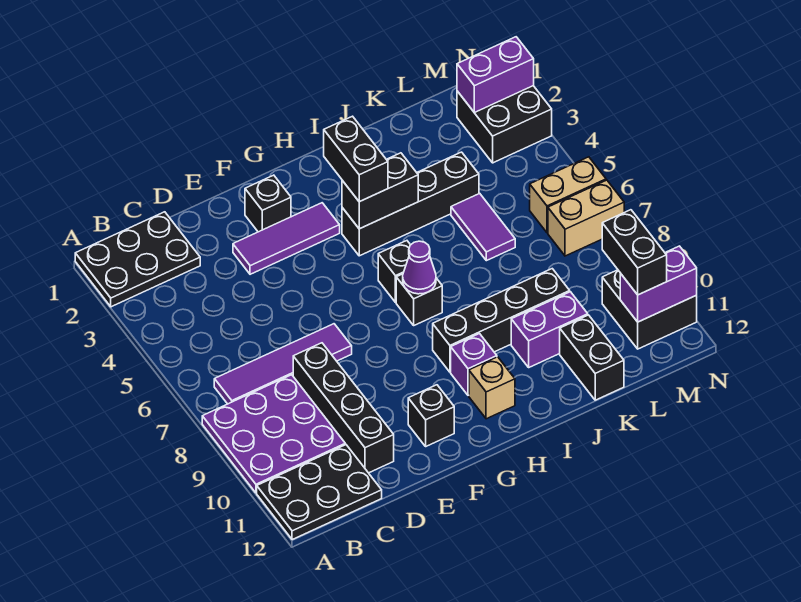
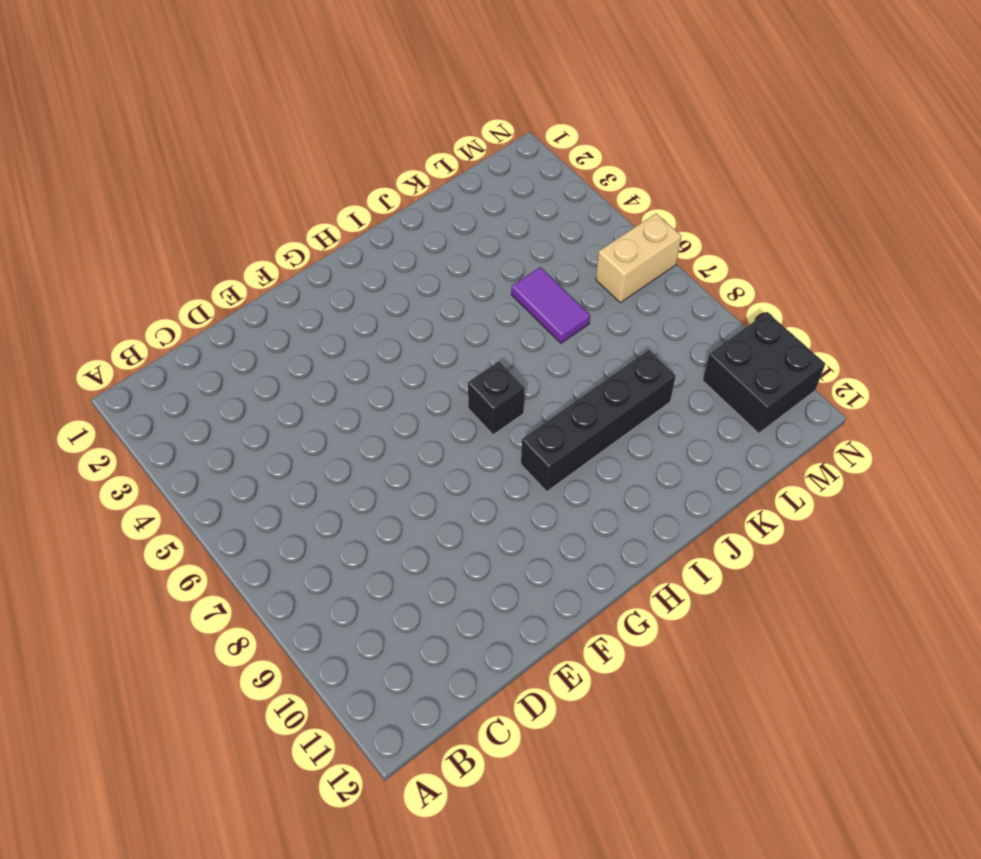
none -> black plate A1:C2 level 1
none -> purple plate A8:C10 level 1
none -> black plate A11:C12 level 1

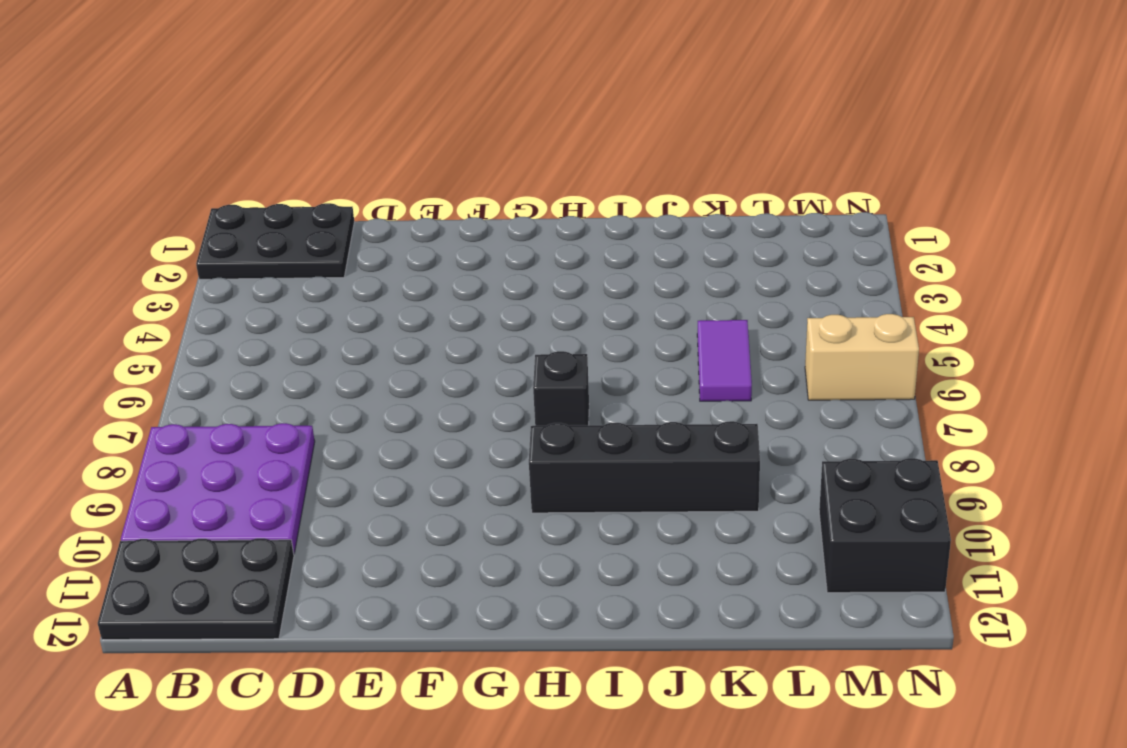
none -> purple tile B7:E7 level 1
none -> black brick D8:D11 level 1
none -> purple tile E3:G3 level 1

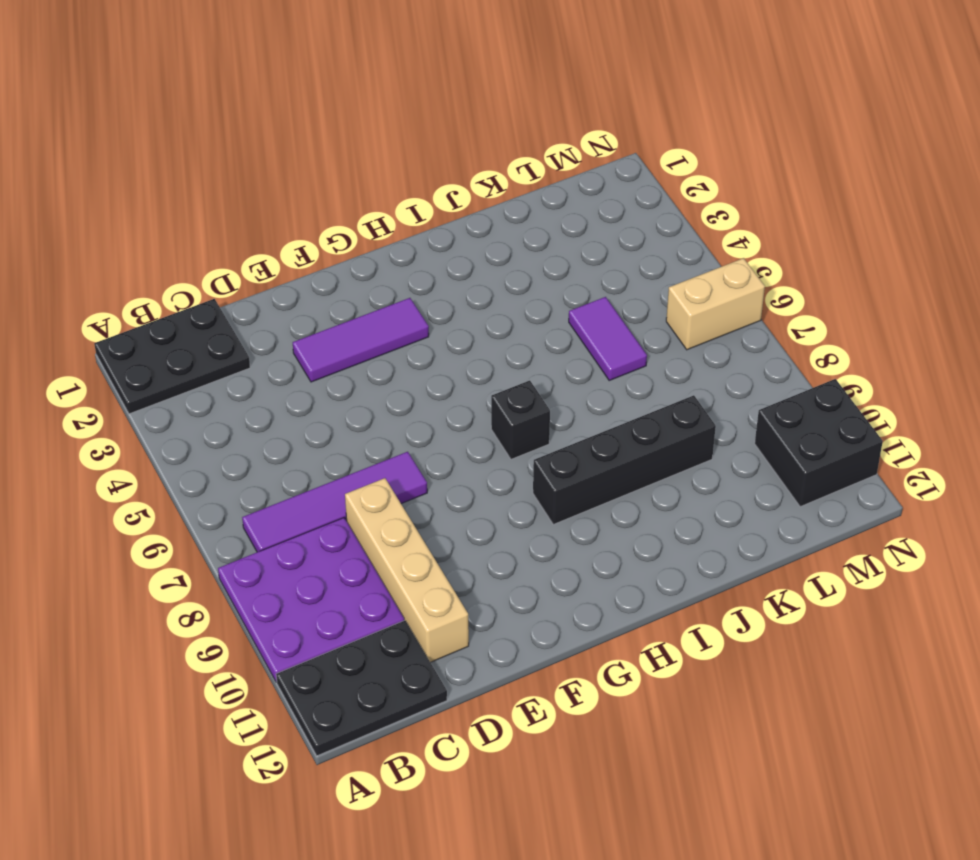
tan brick D8:D11 level 1 -> black brick D8:D11 level 1
none -> black brick F2 level 1
none -> black brick F11 level 1
none -> black brick H4:K4 level 1

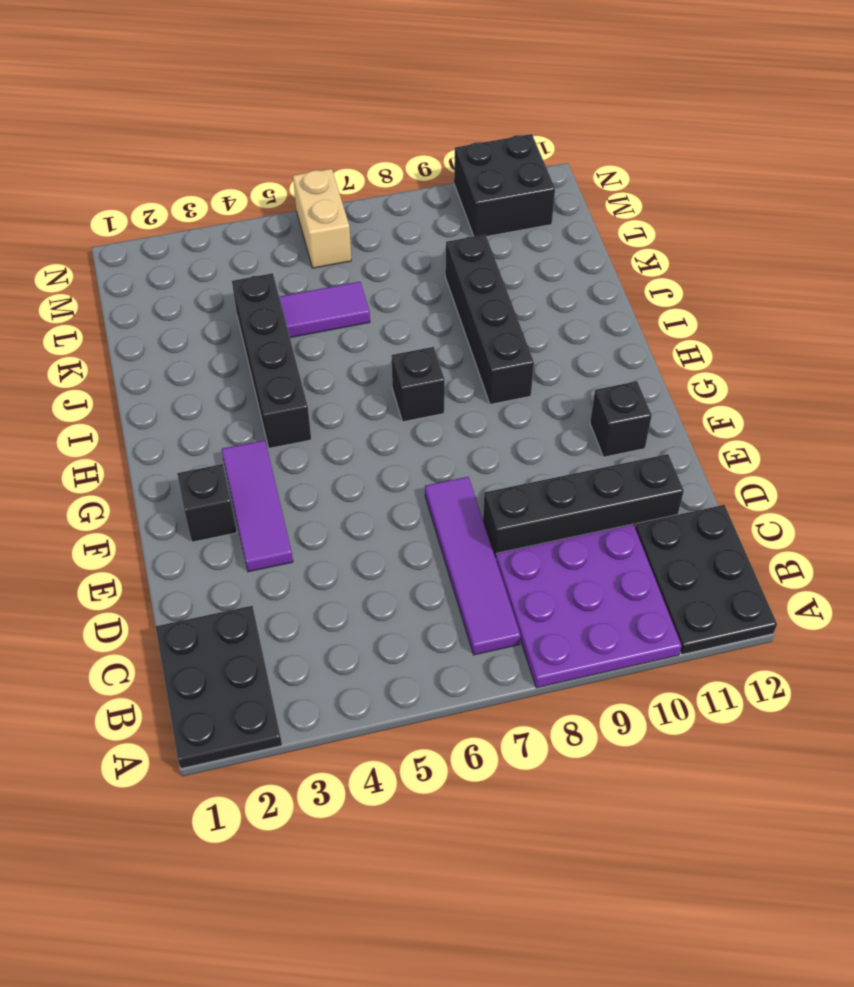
none -> black brick H6 level 1
none -> purple brick H10 level 1
none -> tan brick H11 level 1

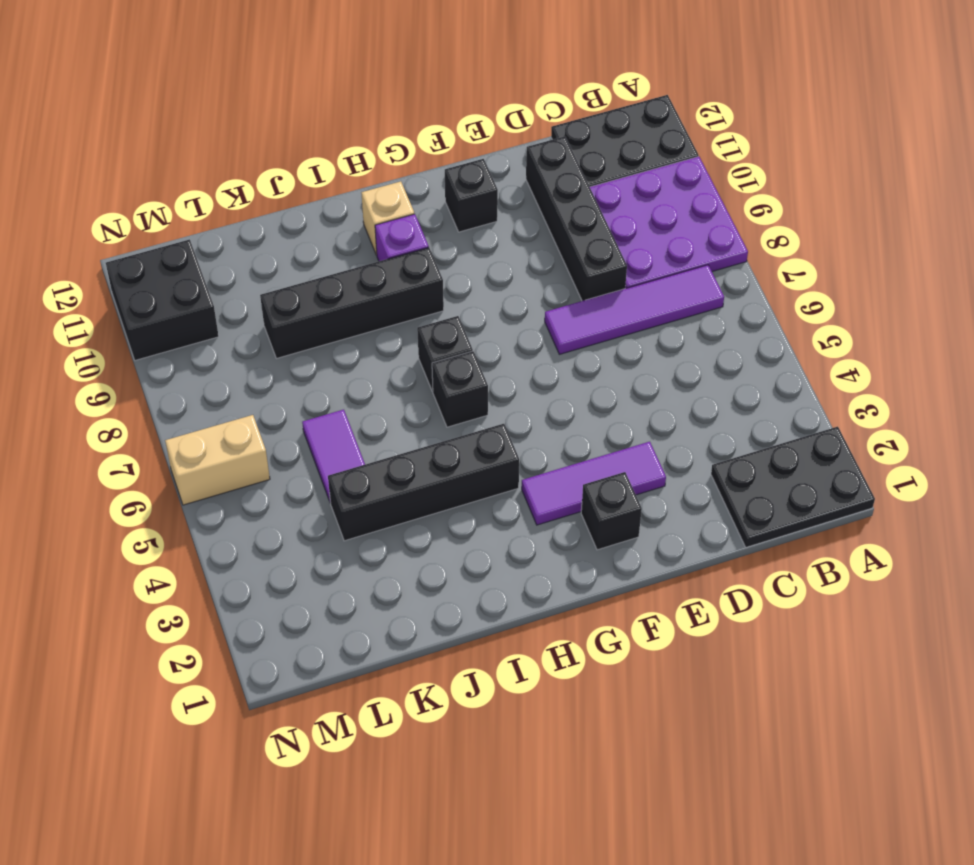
none -> purple brick J10:K10 level 1
none -> black brick K11:K12 level 1
none -> black brick M2:N3 level 1

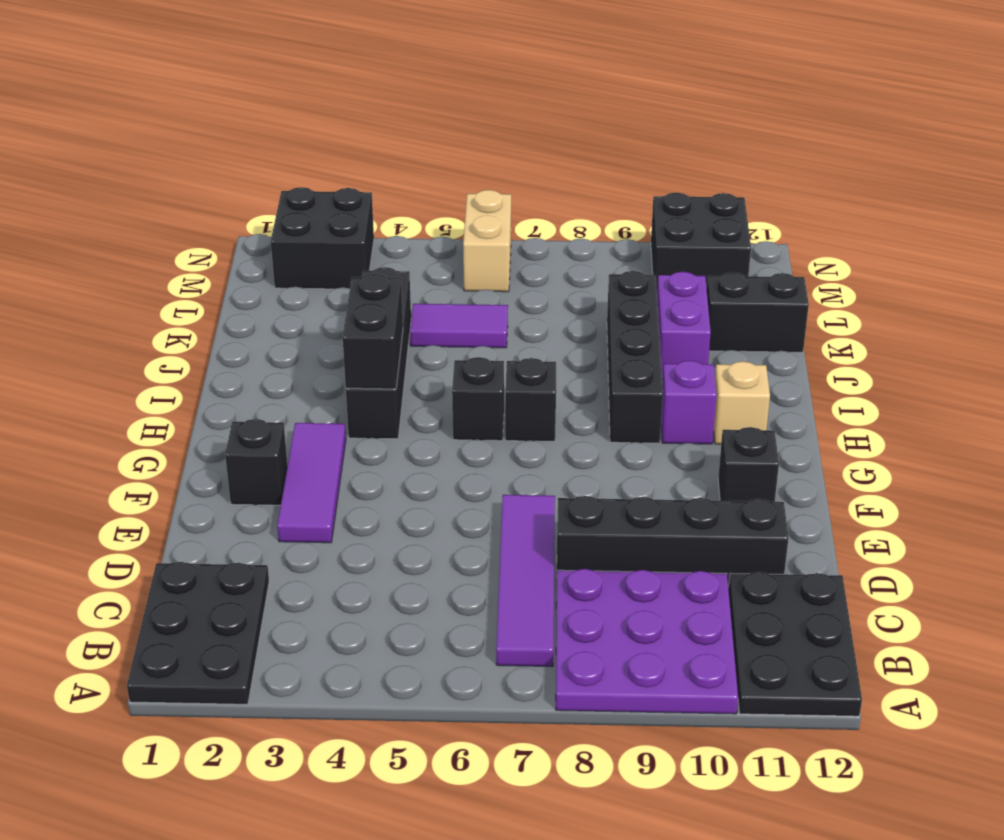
none -> tan brick M7:N7 level 1
none -> purple cone H7 level 2
none -> purple brick M2:N2 level 2

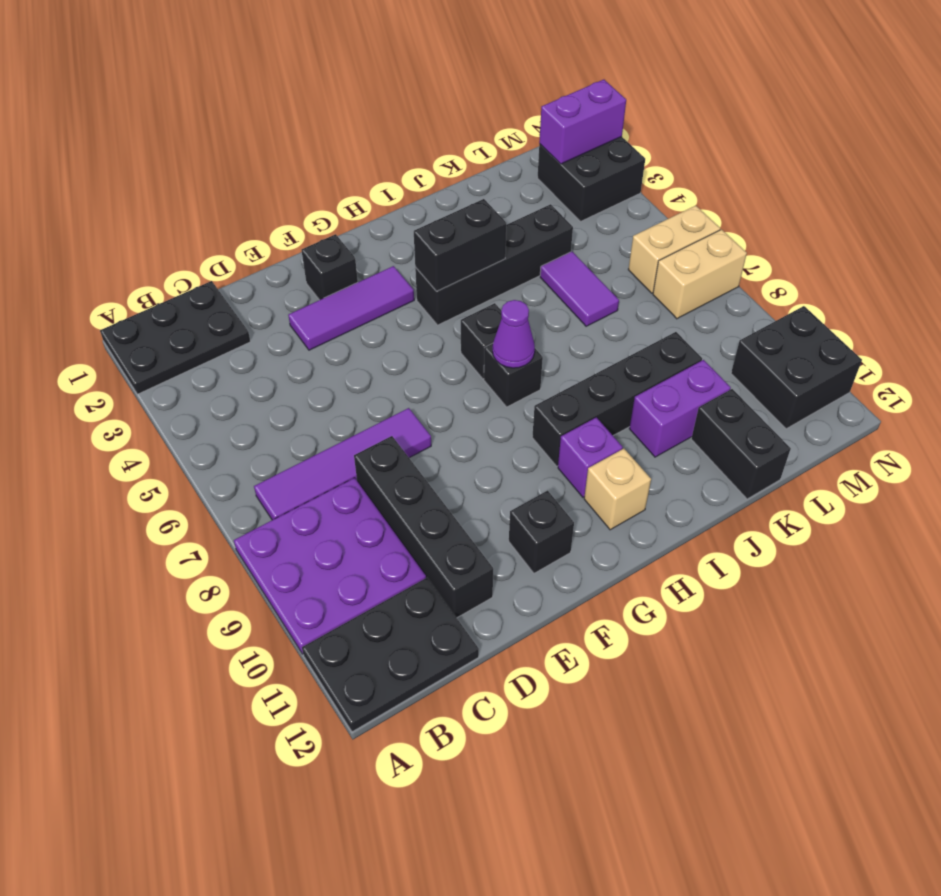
none -> purple brick M11:N11 level 2
none -> black brick H3:H4 level 3
none -> black brick M10:M11 level 3

